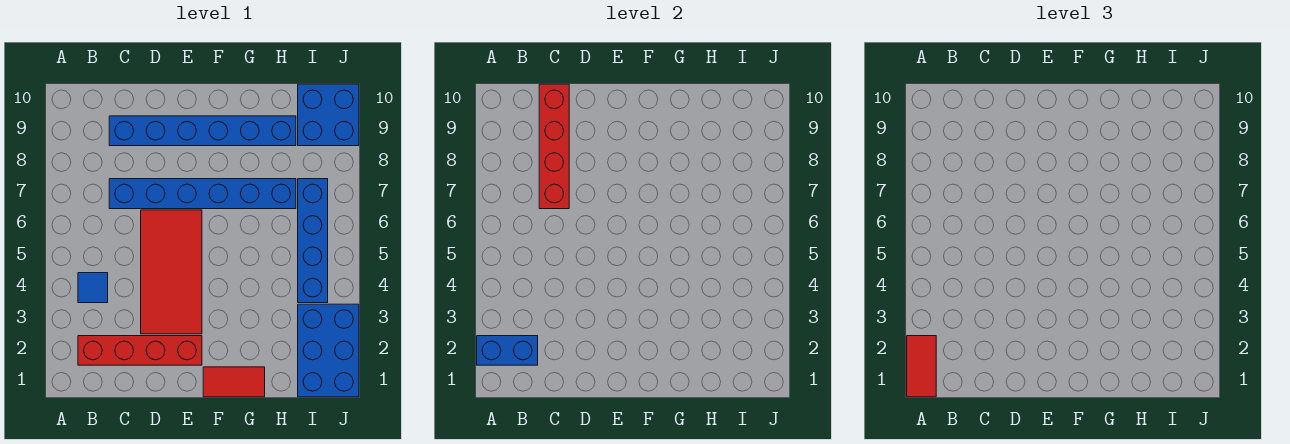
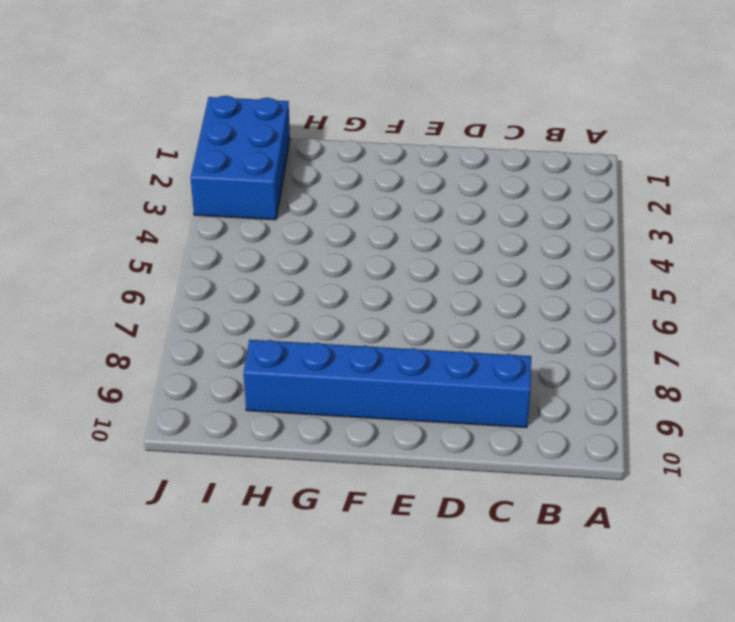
none -> red brick B2:E2 level 1
none -> blue tile B4 level 1
none -> blue brick C7:H7 level 1

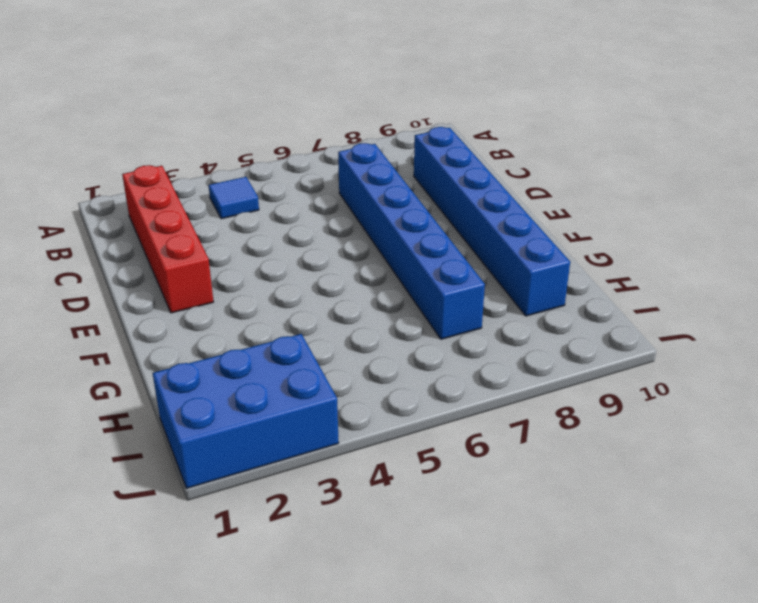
none -> red tile D3:E6 level 1
none -> red tile F1:G1 level 1
none -> blue brick I4:I7 level 1

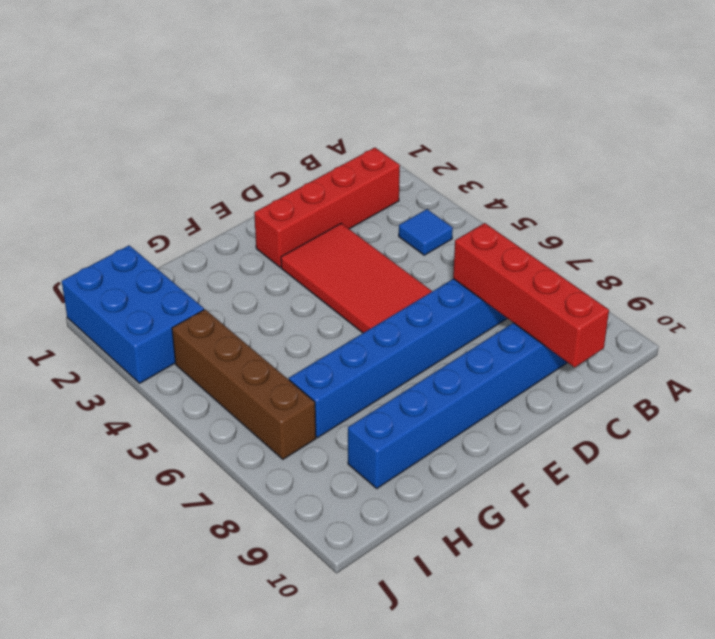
brown brick I4:I7 level 1 -> blue brick I4:I7 level 1
none -> red tile F1:G1 level 1
none -> blue brick I9:J10 level 1
none -> blue brick A2:B2 level 2

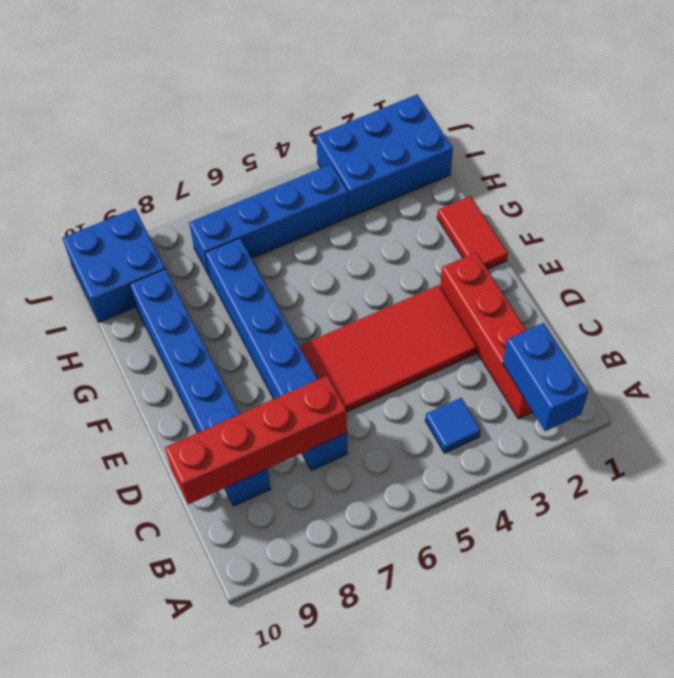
none -> red tile A1:A2 level 3

